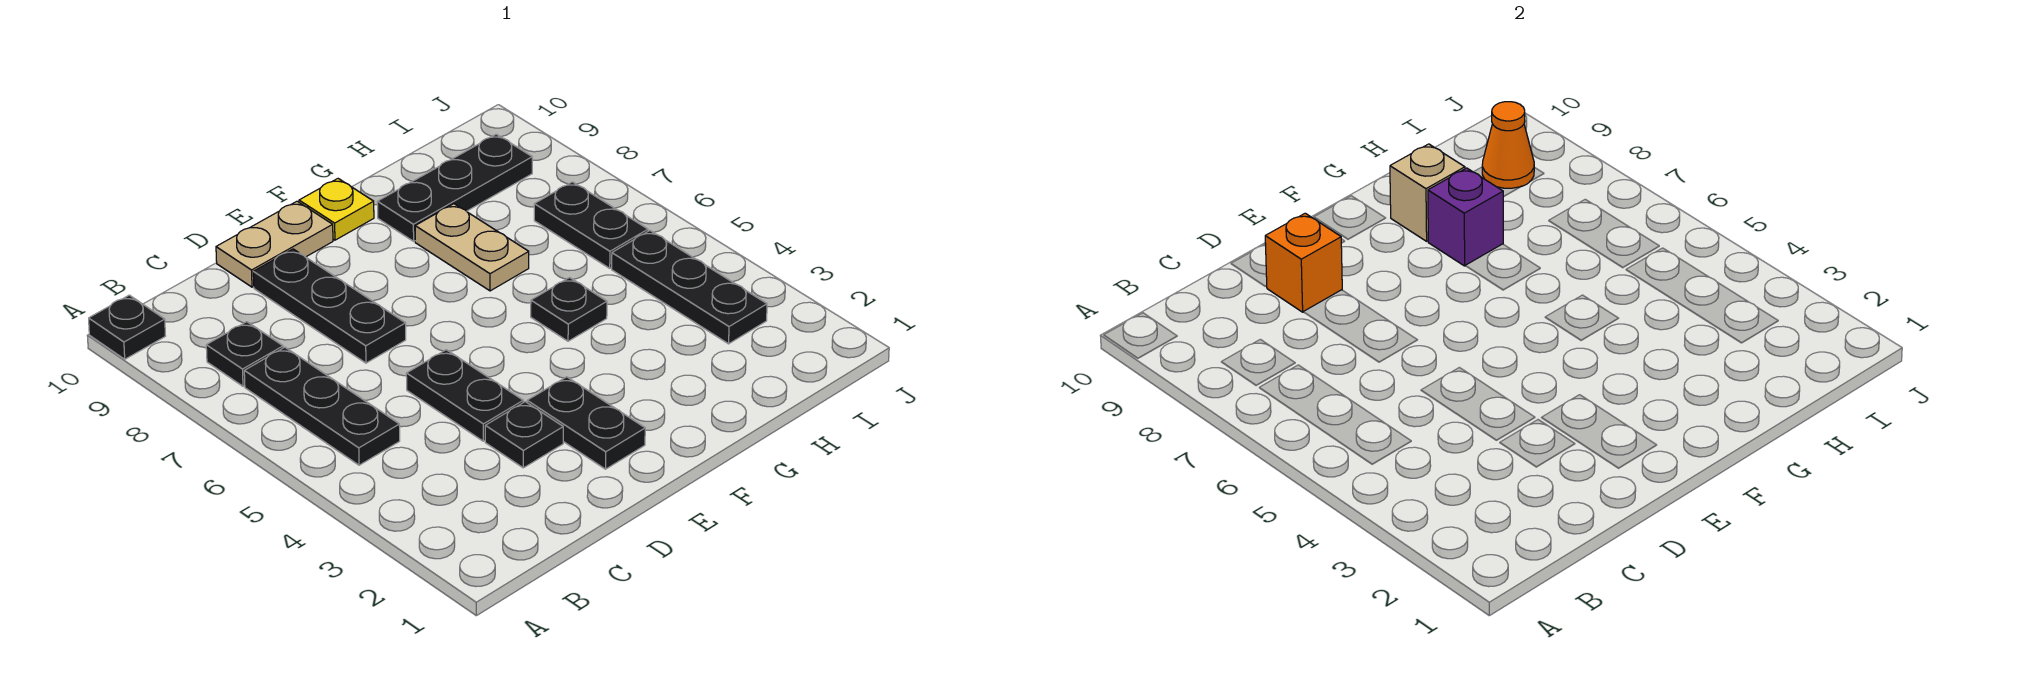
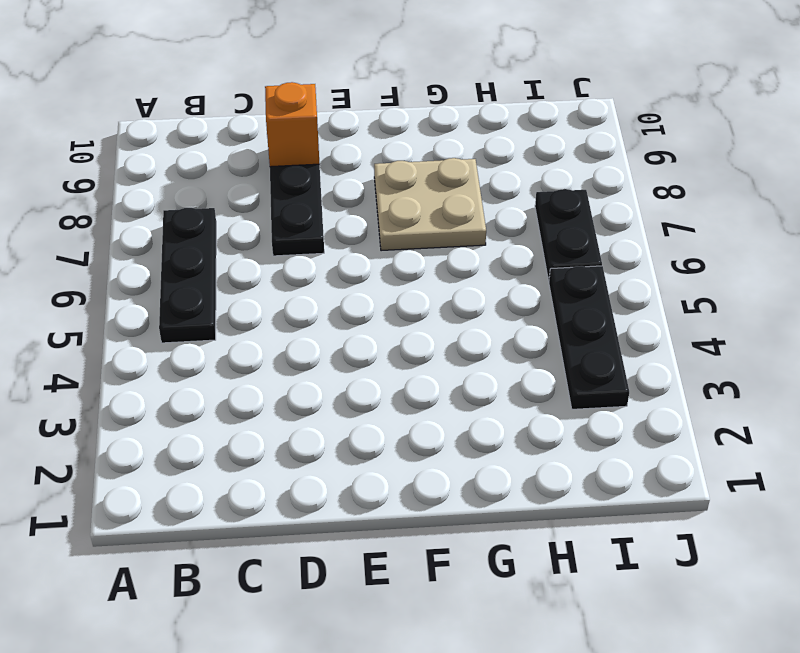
tan plate F7:G8 level 1 -> tan plate G7:G8 level 1
none -> black plate A10 level 1
none -> black plate B8 level 1
none -> black plate D3 level 1

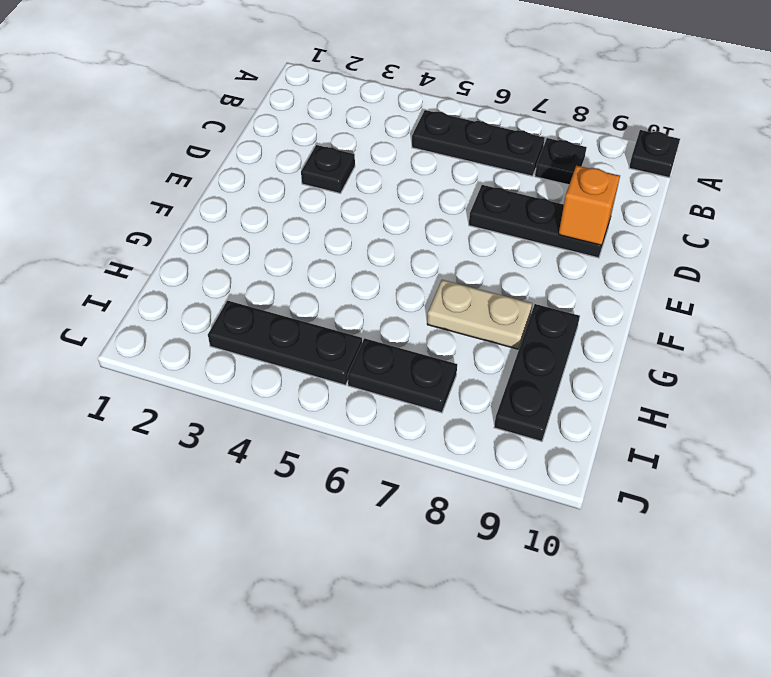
none -> black plate D4:D5 level 1
none -> tan plate D10:E10 level 1
none -> black plate E2:E3 level 1

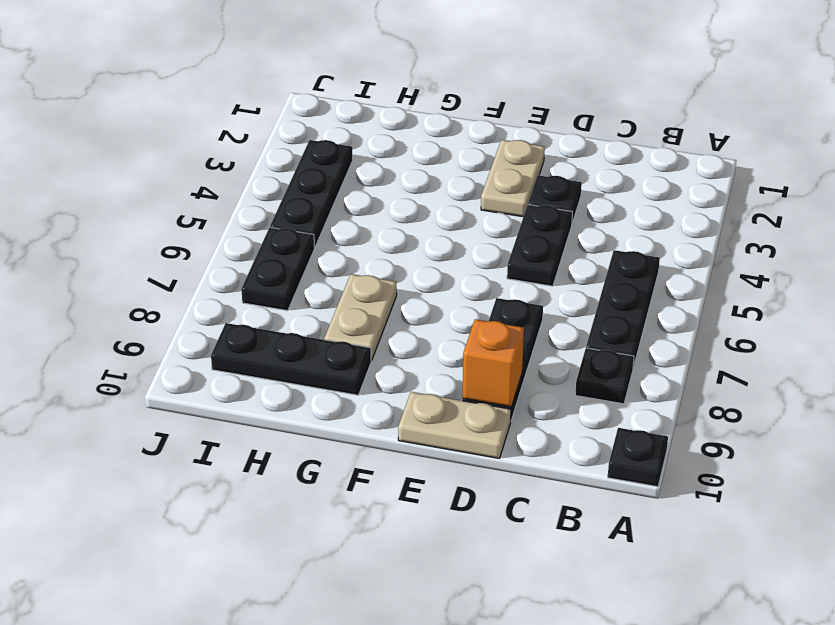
tan plate E2:E3 level 1 -> black plate E2:E3 level 1
none -> yellow plate F10 level 1
none -> black plate G5 level 1
none -> purple brick G8 level 2

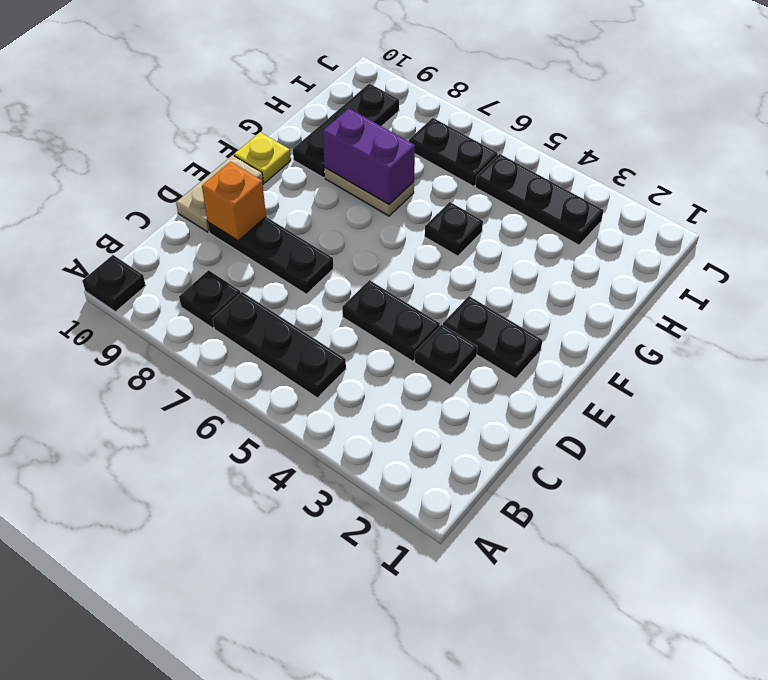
purple brick G7:G8 level 2 -> purple brick G8 level 2
none -> tan brick G9 level 2
none -> orange cone I9 level 2

